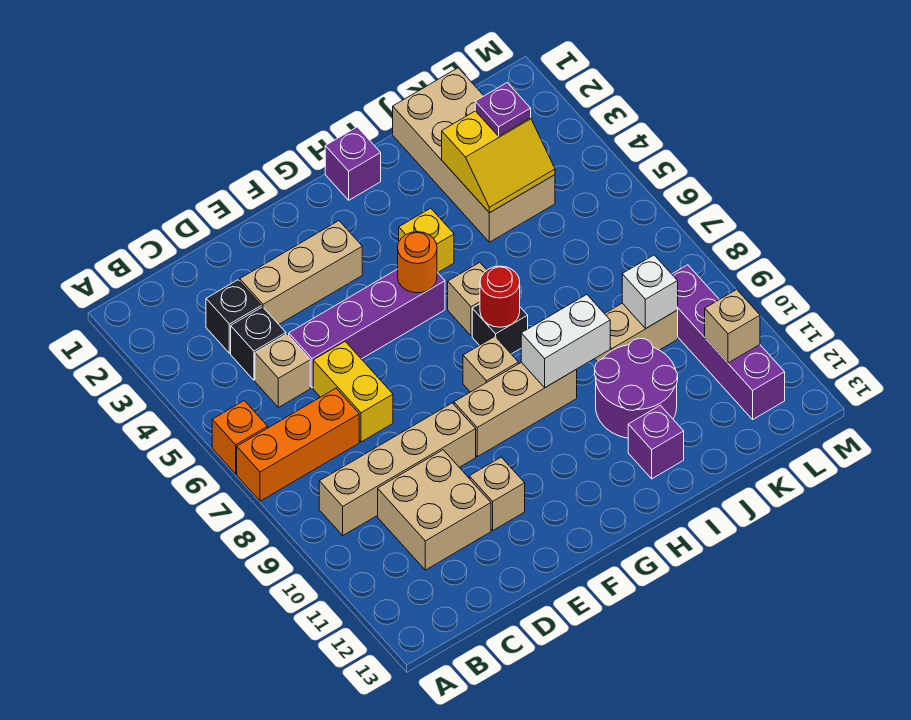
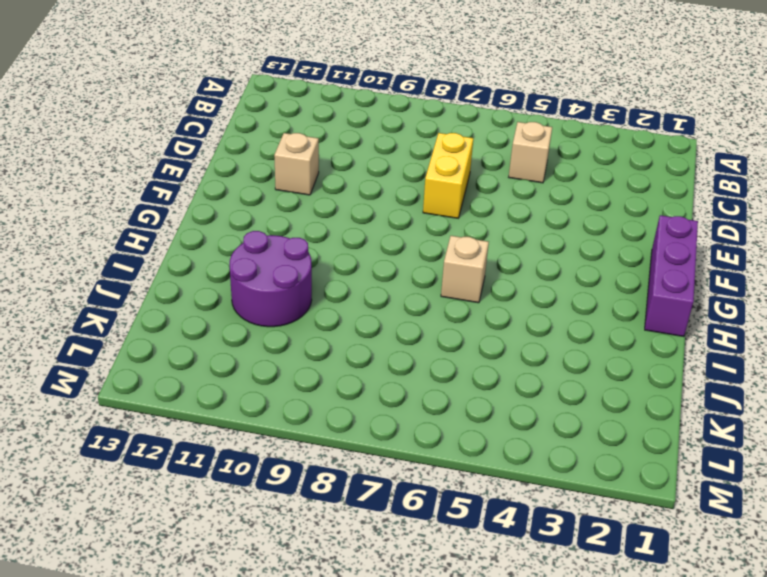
yellow brick D7:E7 level 1 -> yellow brick D6:D7 level 1
purple brick F1:H1 level 1 -> purple brick H1 level 1
none -> orange brick A6 level 1
none -> orange brick A7:C7 level 1
none -> tan brick B9:E9 level 1

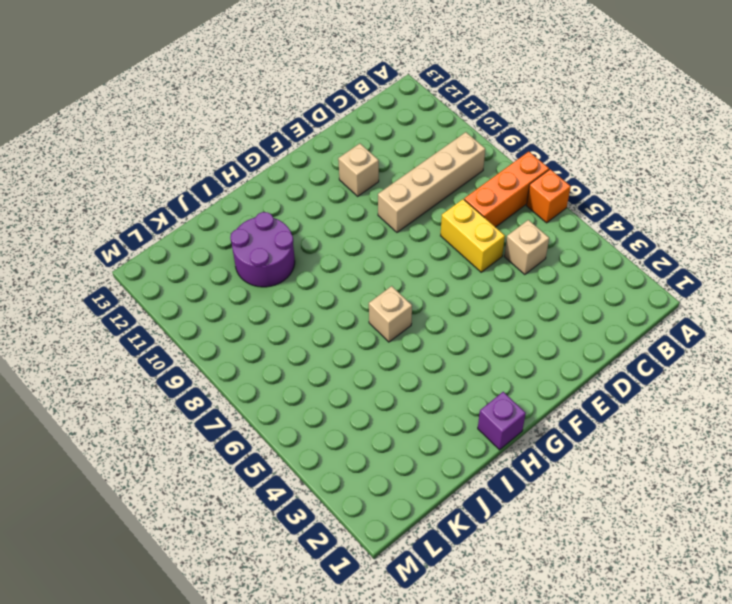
none -> black brick C3 level 1
none -> black brick C4 level 1
none -> tan brick C10:D11 level 1

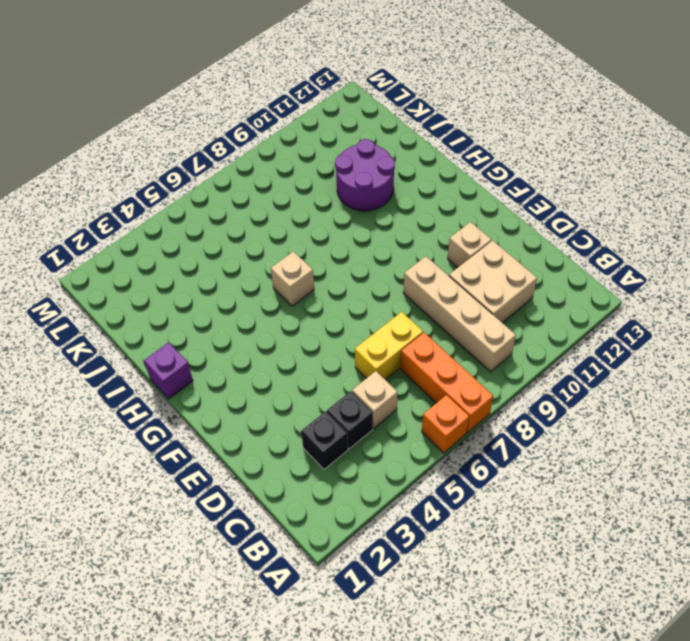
none -> tan brick D3:F3 level 1
none -> purple brick D5:G5 level 1
none -> tan brick F9:H9 level 1

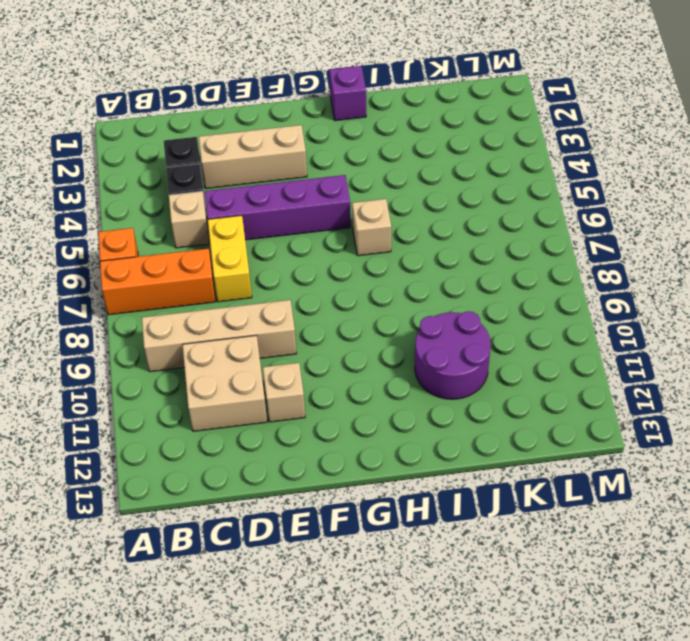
none -> tan brick F9:H9 level 1
none -> tan brick G8 level 1
none -> yellow brick H4 level 1

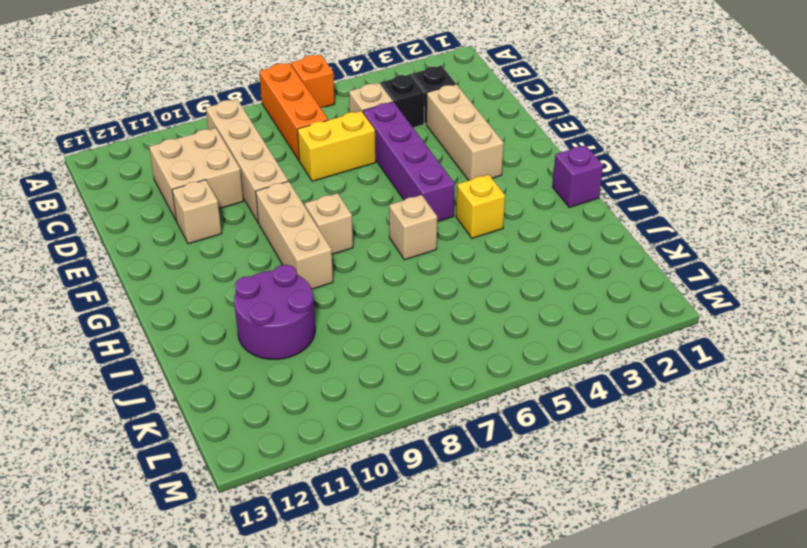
none -> black brick H7 level 1
none -> purple brick I12 level 1
none -> tan brick J1:K4 level 1

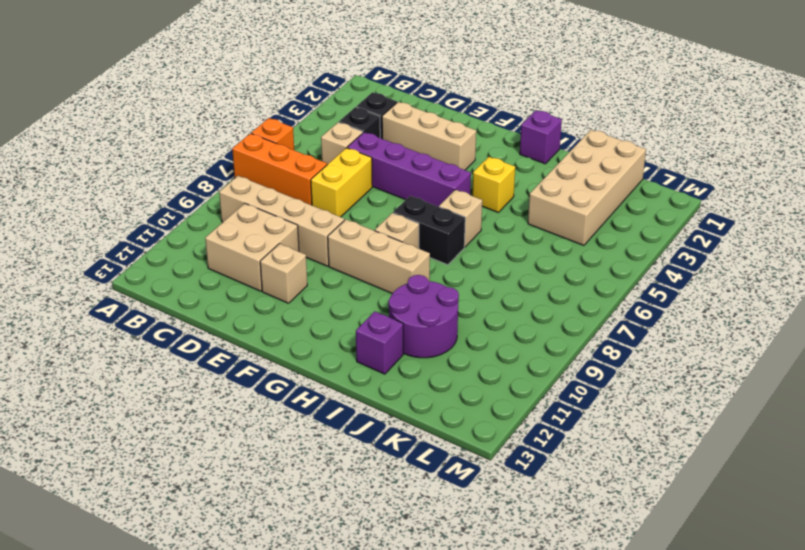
black brick G7:H7 level 1 -> black brick H7 level 1
none -> tan brick J9:K9 level 1
none -> purple brick L9:L12 level 1
none -> orange round brick G5 level 2

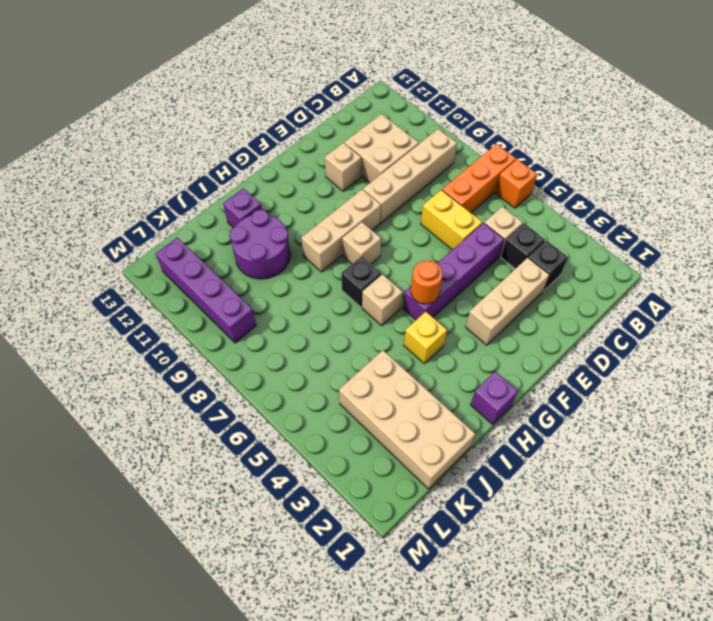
none -> tan brick J9:K9 level 1
none -> red round brick H7 level 2
none -> white brick H9:I9 level 2

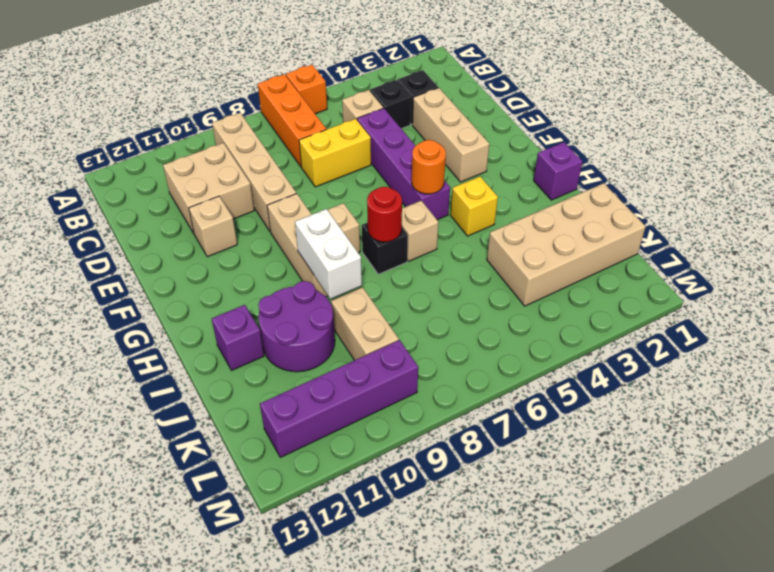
none -> yellow slope J3:K4 level 2 top 3
none -> white brick K9 level 2
none -> tan brick L11 level 2

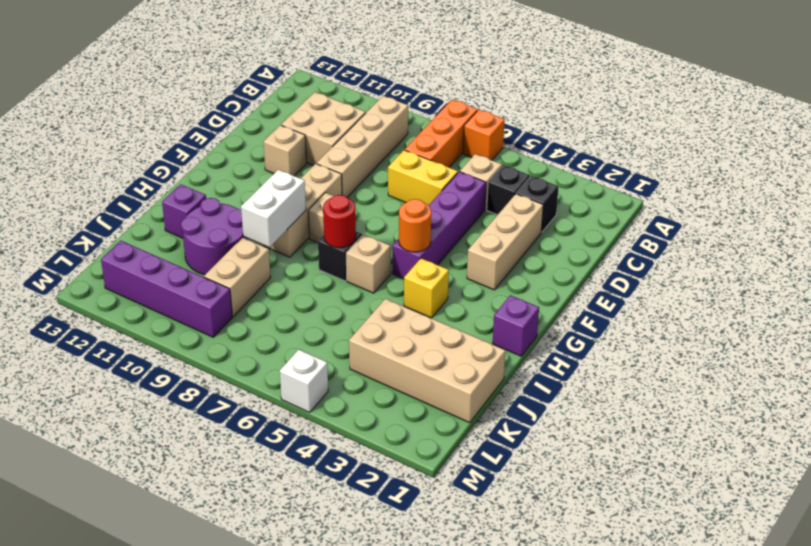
white brick M5 level 1 -> white brick K9 level 2
none -> yellow slope J3:K4 level 2 top 3
none -> tan brick L11 level 2
none -> purple plate K3 level 3

